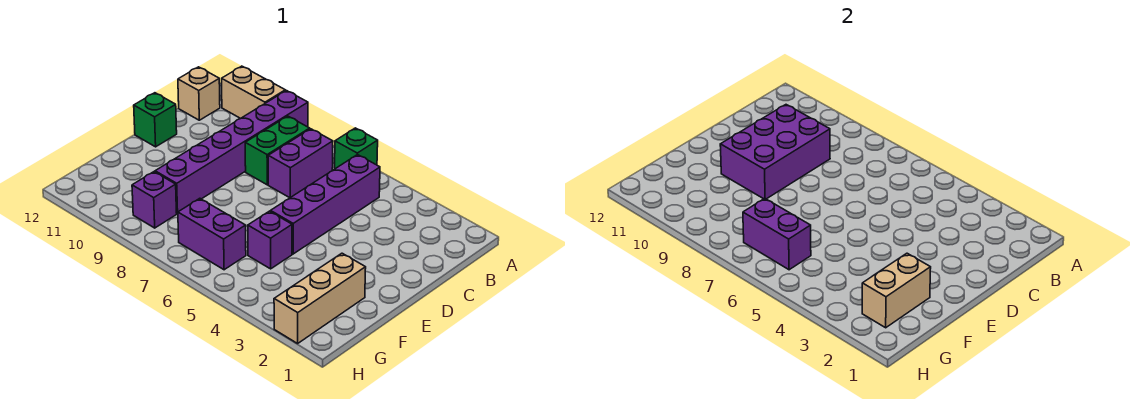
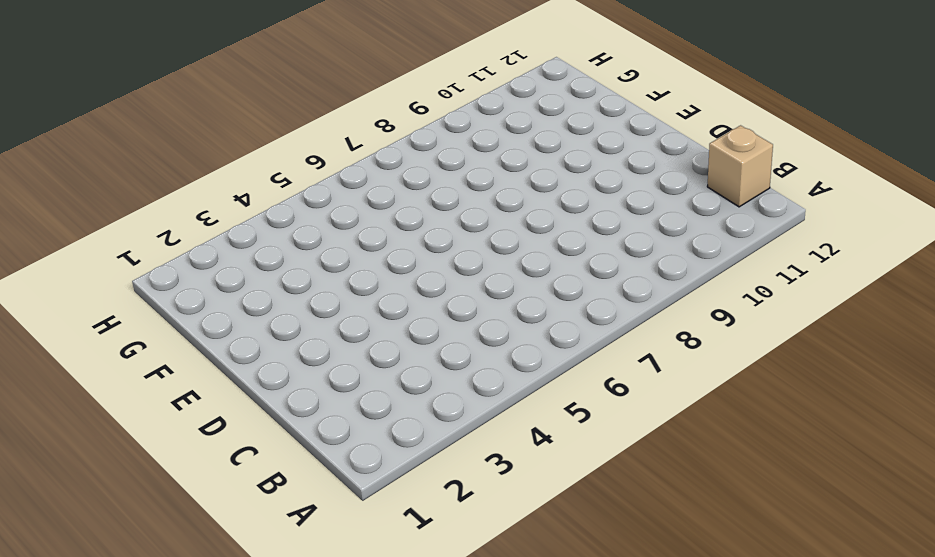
none -> green brick A6 level 1
none -> purple brick A9:F9 level 1
none -> tan brick A10:A11 level 1

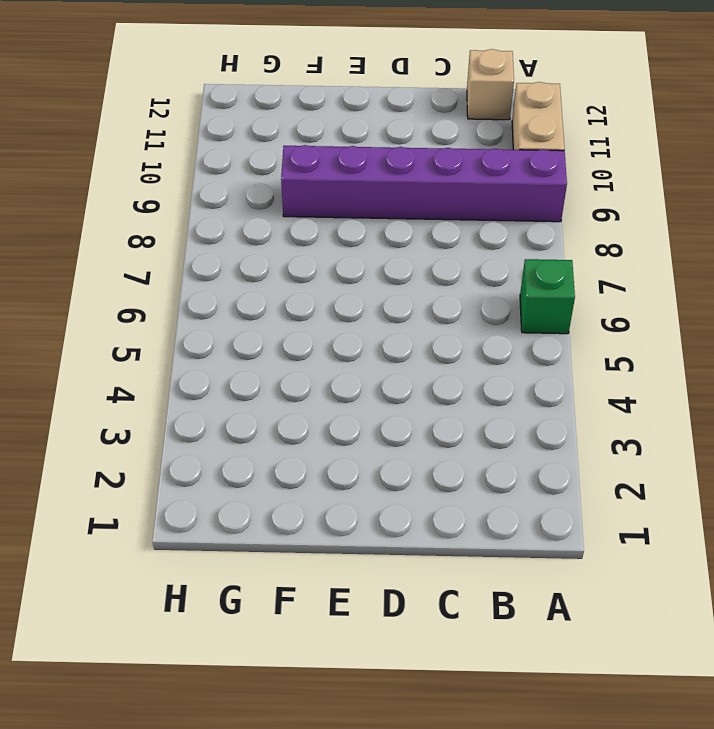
none -> purple brick B5:E5 level 1
none -> purple brick B7:C7 level 1
none -> green brick B8:C8 level 1

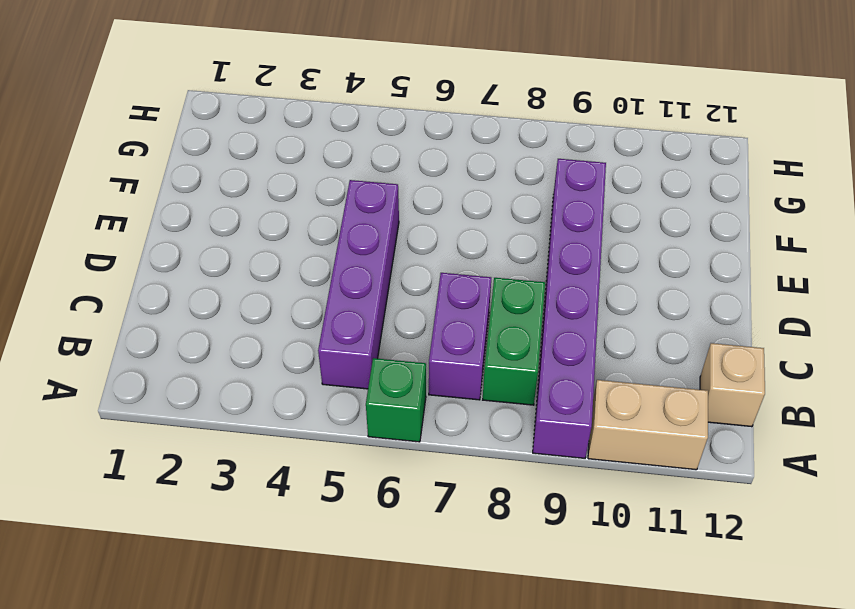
none -> green brick D12 level 1
none -> tan brick F2:H2 level 1
none -> purple brick F5 level 1

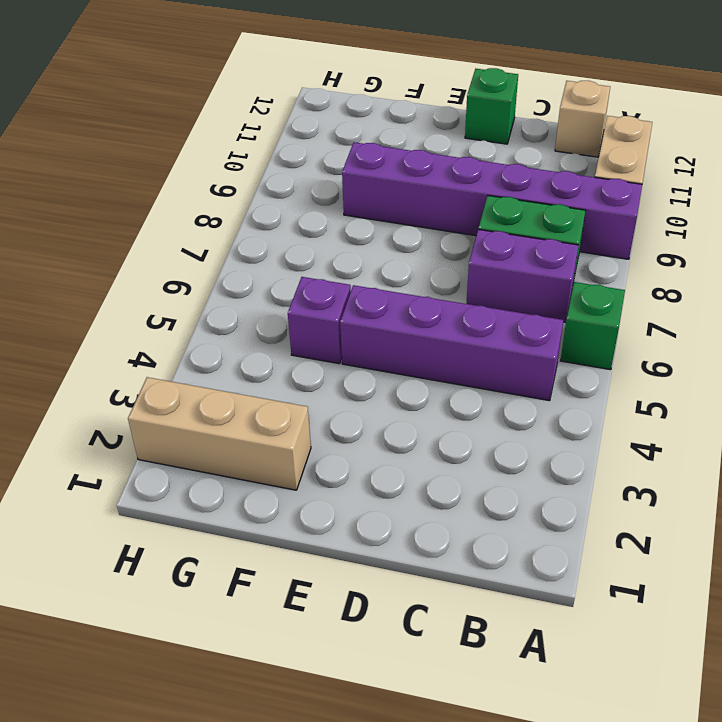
none -> purple brick G6:G7 level 1
none -> purple brick G9 level 1
none -> purple brick C9:E10 level 2

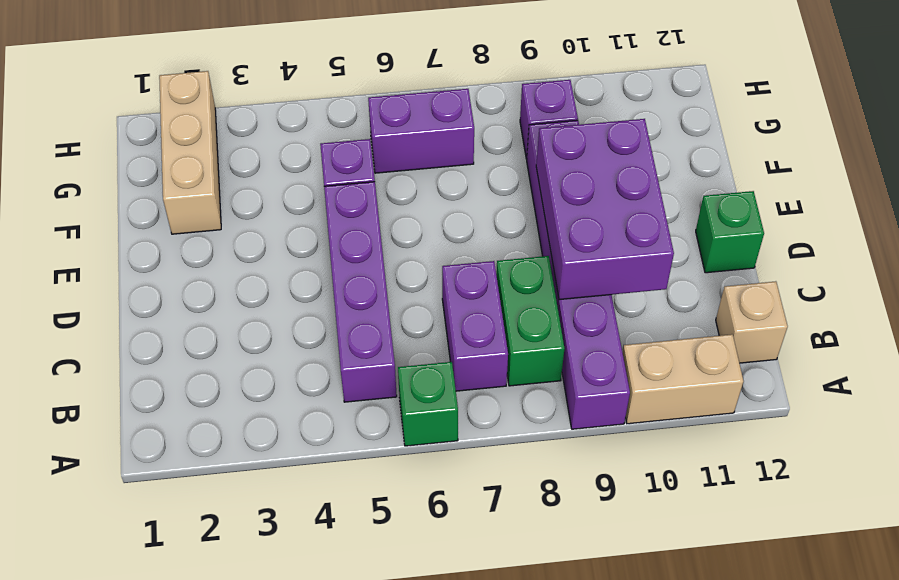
none -> tan brick F2:G2 level 2
none -> purple brick G6:G7 level 2

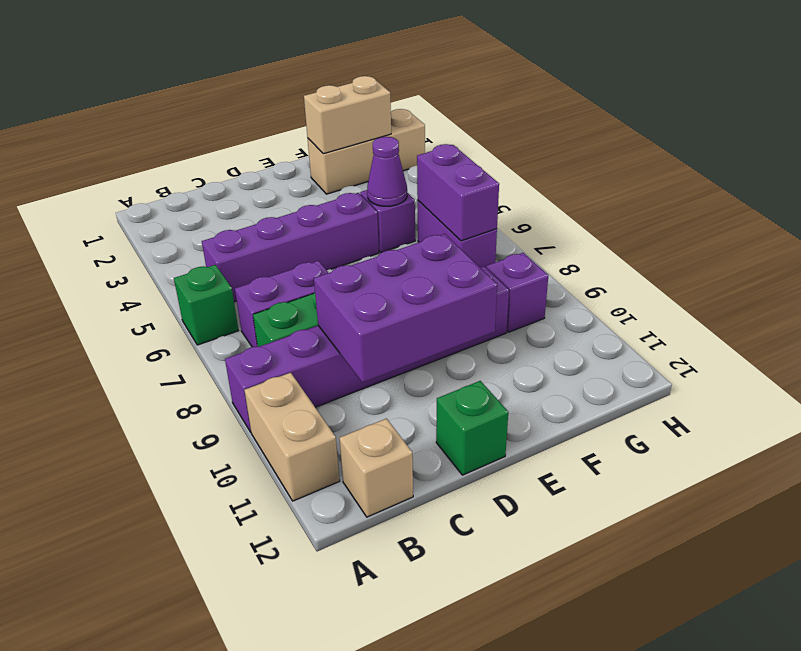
purple cone F5 level 2 -> none

